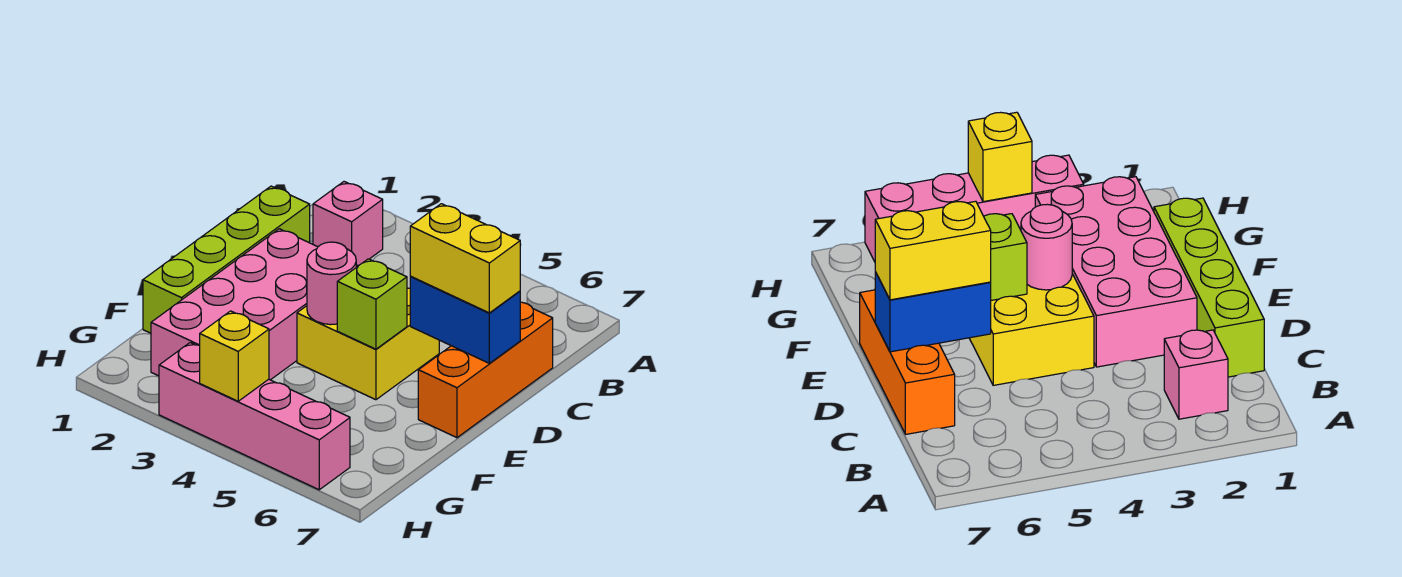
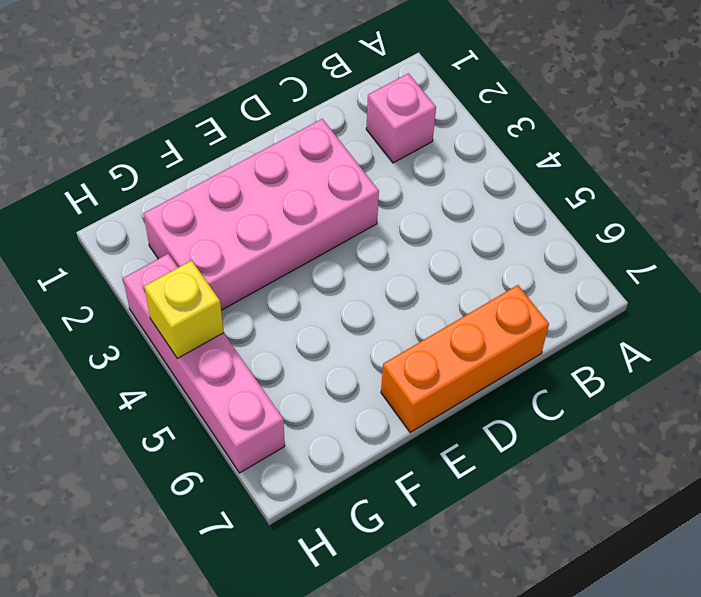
none -> lime brick C1:F1 level 1
none -> yellow brick D4:E5 level 1

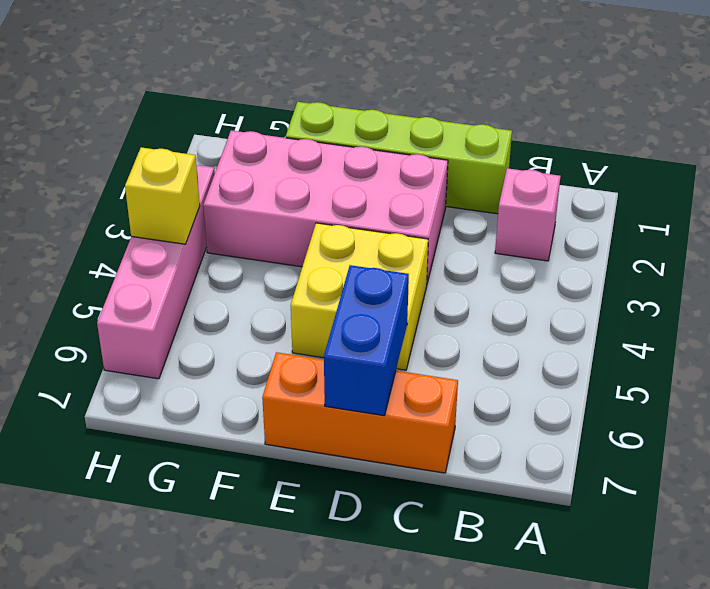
none -> pink round brick E4 level 2
none -> lime brick E5 level 2

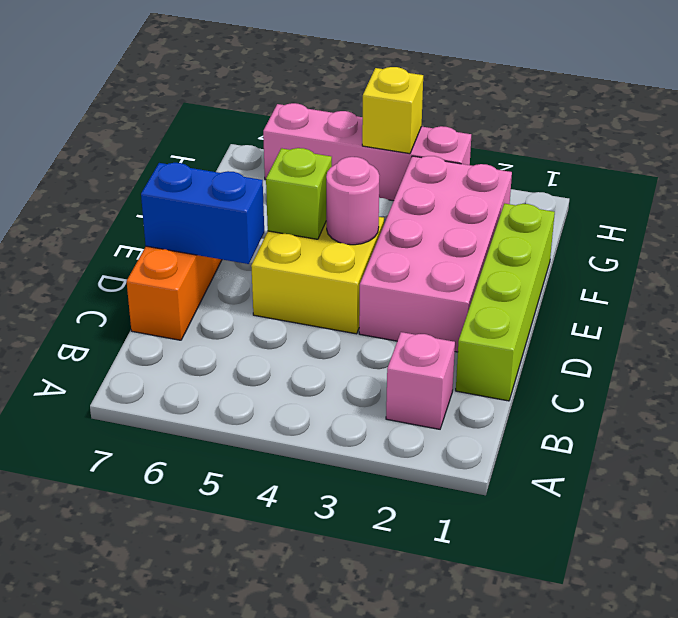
none -> yellow brick D6:D7 level 3

